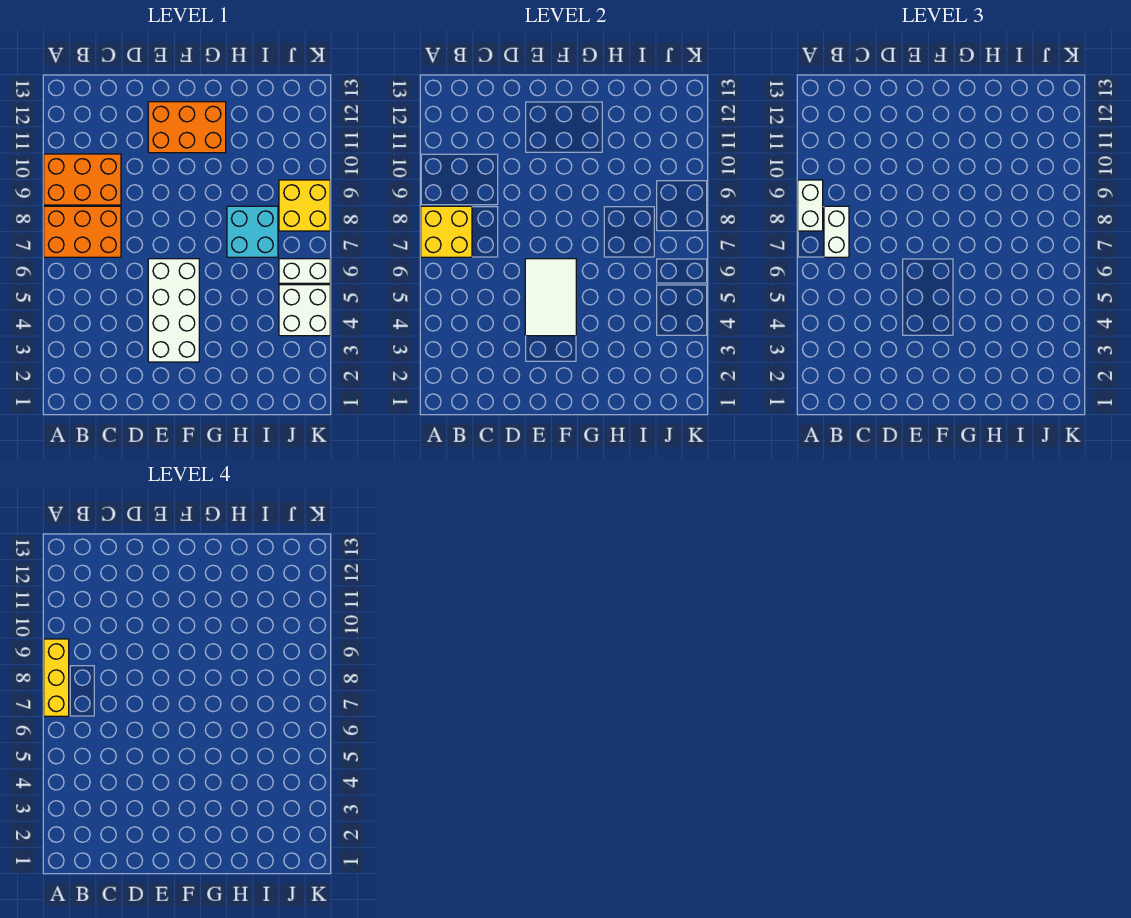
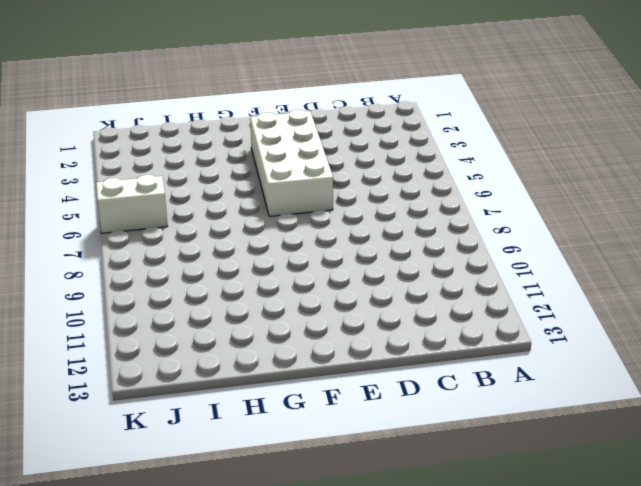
none -> orange brick A7:C8 level 1
none -> orange brick A9:C10 level 1
none -> orange brick E11:G12 level 1

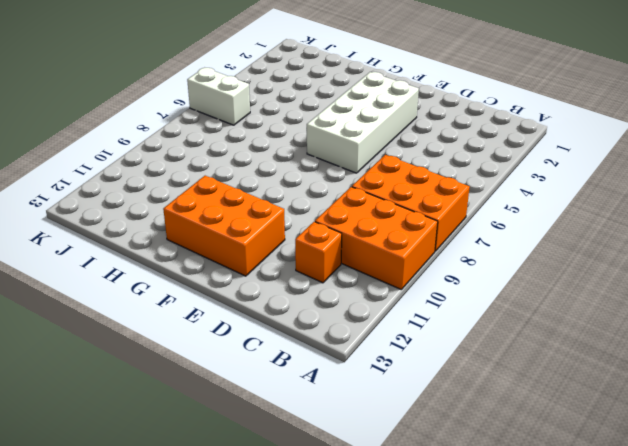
orange brick C11 level 1 -> none
none -> cyan brick H7:I8 level 1
none -> white brick J4:K5 level 1
none -> yellow brick J8:K9 level 1

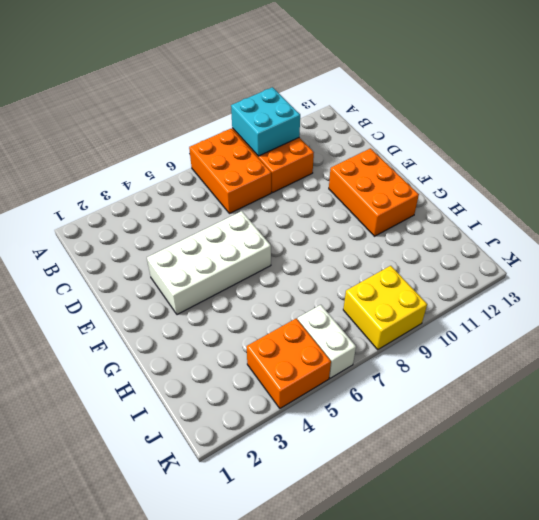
cyan brick A9:B10 level 2 -> cyan brick H7:I8 level 1
orange brick J4:K5 level 1 -> white brick J4:K5 level 1
none -> yellow brick A7:B8 level 2
none -> white tile E4:F6 level 2
none -> white brick A8:A9 level 3

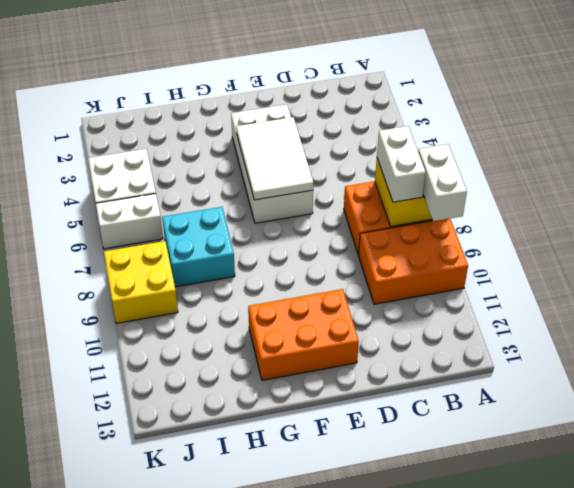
none -> yellow brick A7:A9 level 4

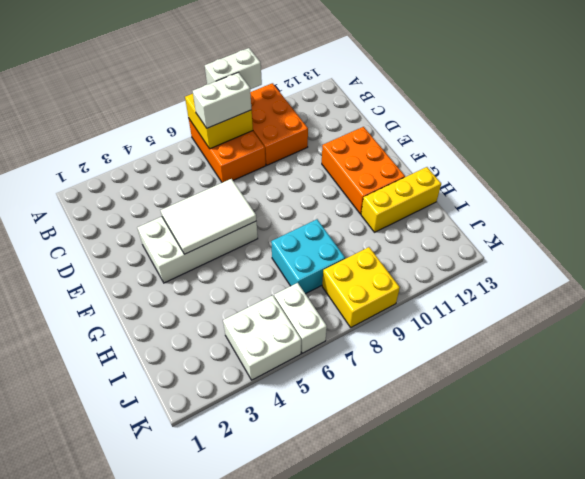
yellow brick H11:H13 level 1 -> yellow brick A7:A9 level 4

